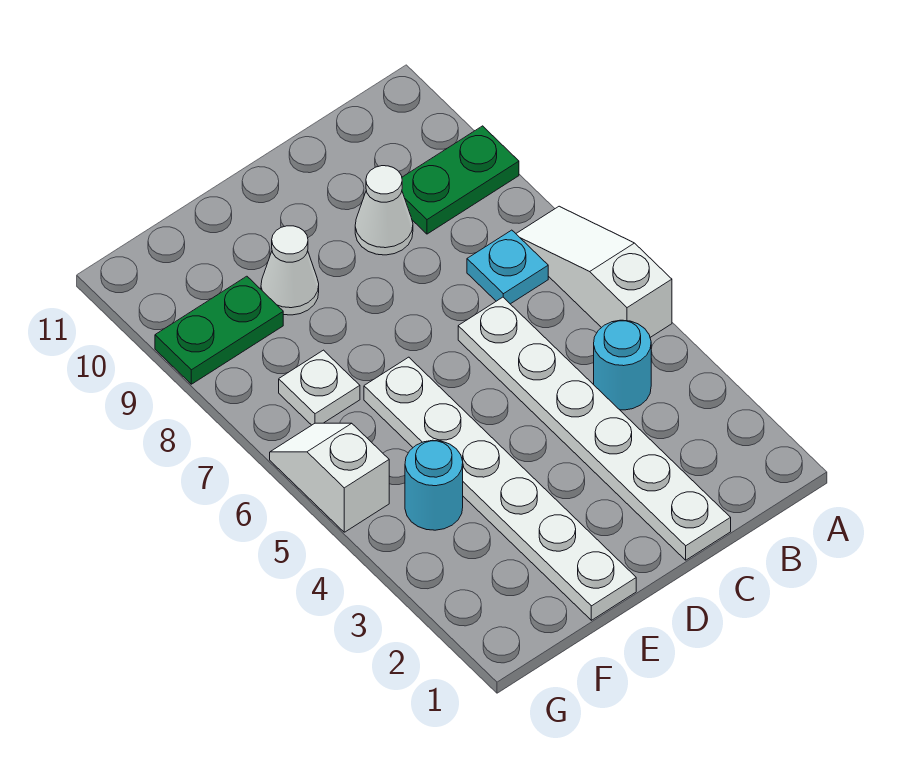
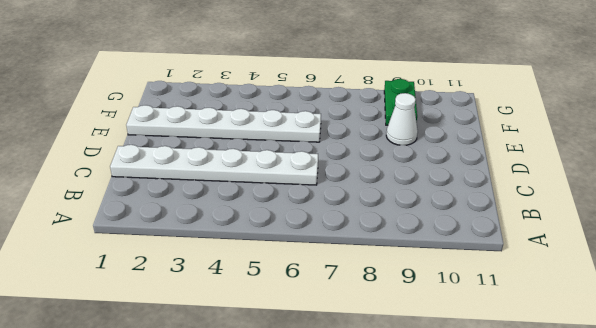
none -> white slope A5:A7 level 1 top 5
none -> green plate A9:B9 level 1
none -> cyan round brick B4 level 1

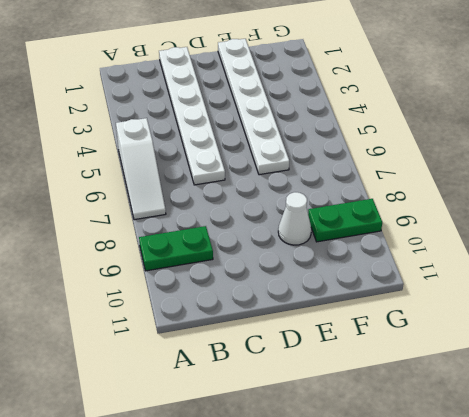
none -> cyan round brick B4 level 1
none -> cyan plate B7 level 1
none -> white cone C9 level 1

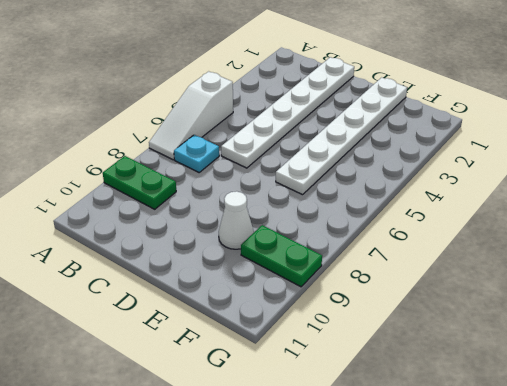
none -> cyan round brick B4 level 1
none -> white cone C9 level 1
none -> cyan round brick F4 level 1

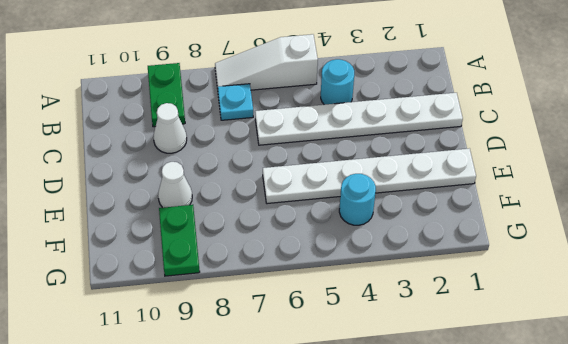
none -> white plate F7 level 1
none -> white slope G5:G6 level 1 top 5

